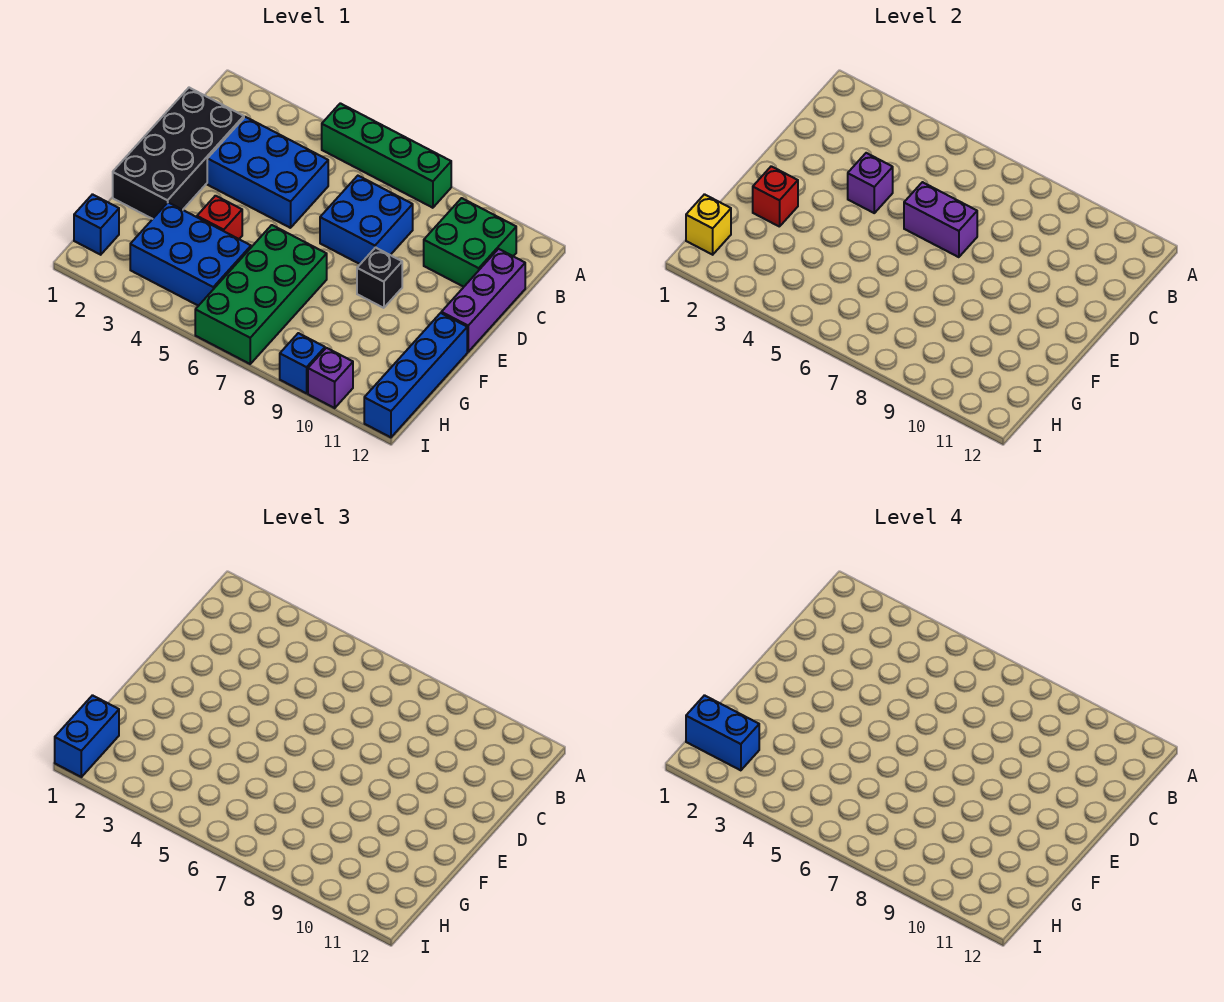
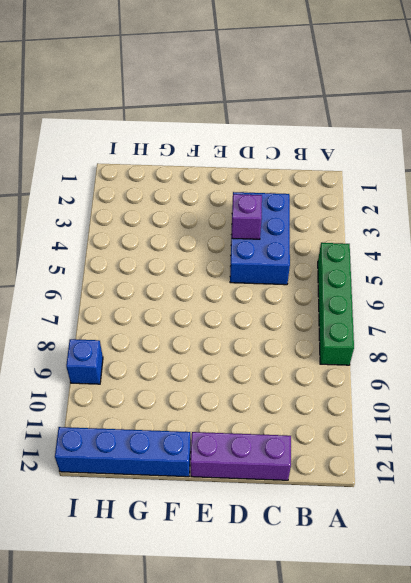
none -> green brick B10:C11 level 1
none -> black brick C1:F2 level 1
none -> blue brick C7:D8 level 1

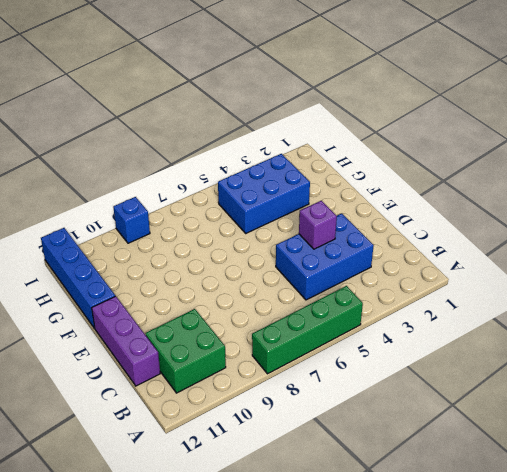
none -> black brick C1:F2 level 1
none -> blue brick C7:D8 level 1
none -> black brick E9 level 1

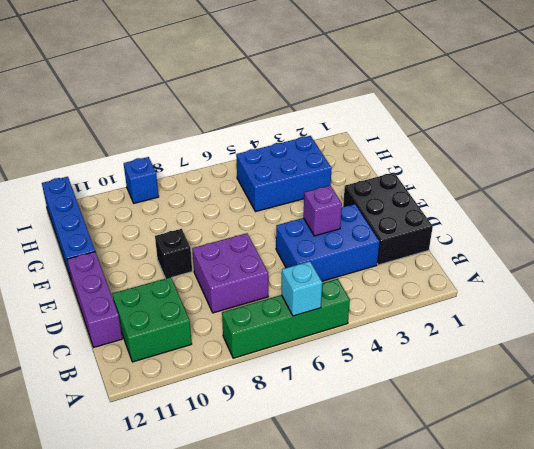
cyan brick A6 level 2 -> none
black brick C1:E2 level 1 -> black brick C1:F2 level 1
purple brick C7:D8 level 1 -> blue brick C7:D8 level 1
none -> red brick F4 level 1
none -> green brick F6:I7 level 1
none -> blue brick H1 level 1

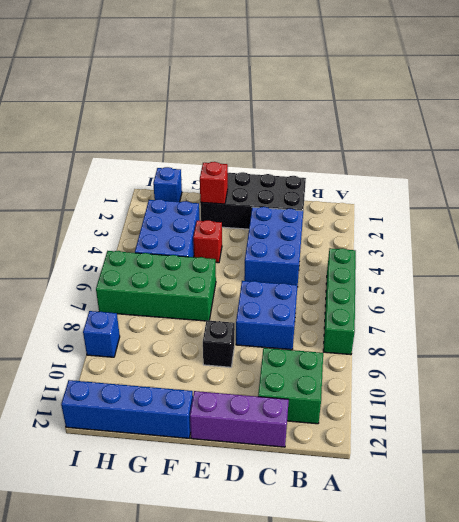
none -> purple brick I10 level 1
none -> purple brick D4 level 2
none -> purple brick D6:D7 level 2

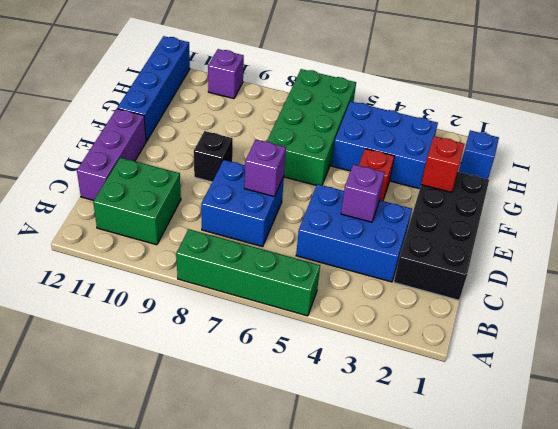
purple brick D7 level 2 -> purple brick D6:D7 level 2
none -> blue brick I9 level 1
none -> yellow brick H1 level 2
none -> blue brick H1:I1 level 3

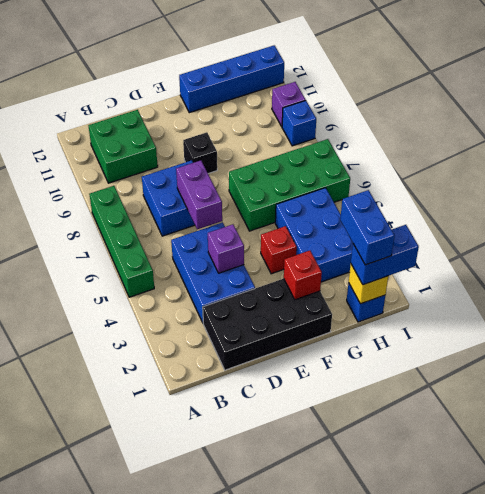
none -> purple brick C12:E12 level 1

